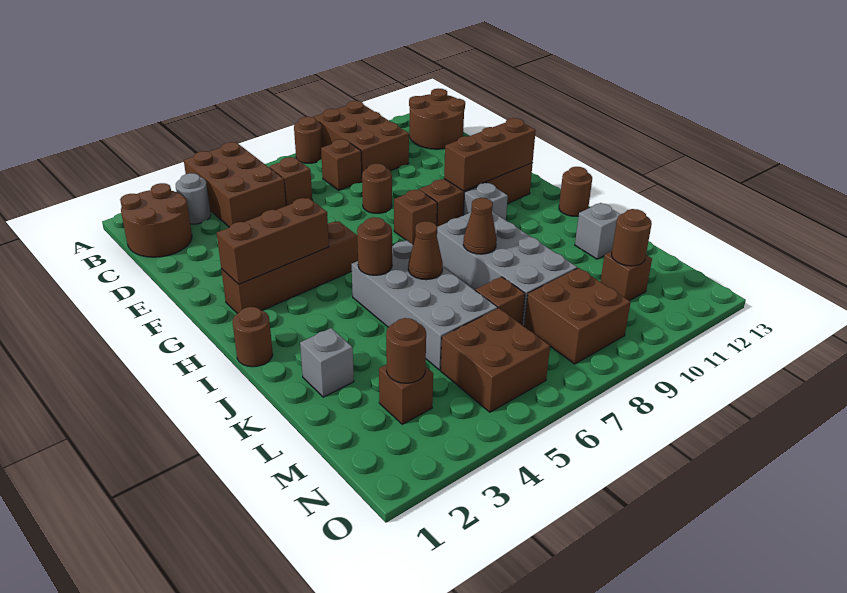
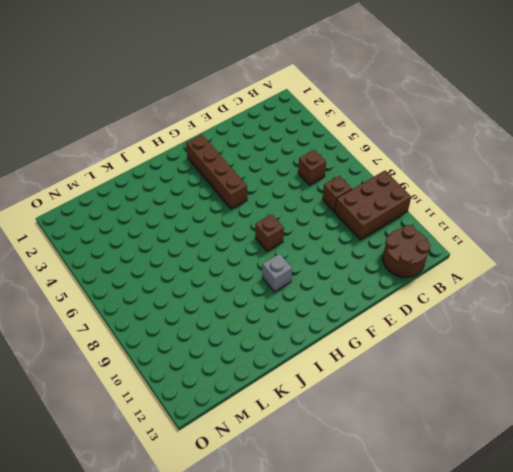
none -> brown brick A4:C5 level 1
none -> brown round brick A8 level 1
none -> brown round brick B1:C2 level 1
none -> grey round brick B3 level 1

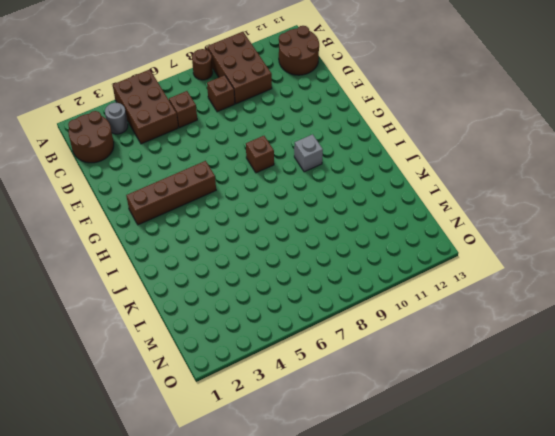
none -> brown round brick E8 level 1
none -> brown brick G9:G12 level 1
none -> brown round brick I1 level 1
none -> grey brick I5:L6 level 1

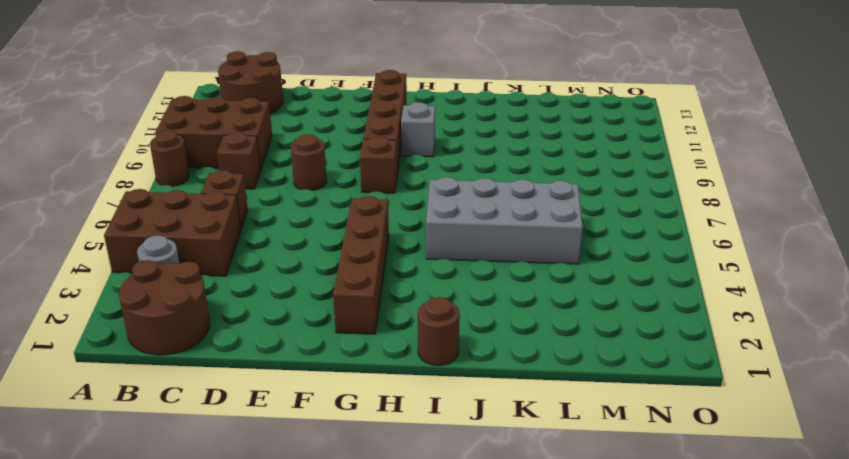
none -> grey brick I8:L9 level 1
none -> brown round brick I13 level 1
none -> grey brick K2 level 1
none -> grey brick K12 level 1

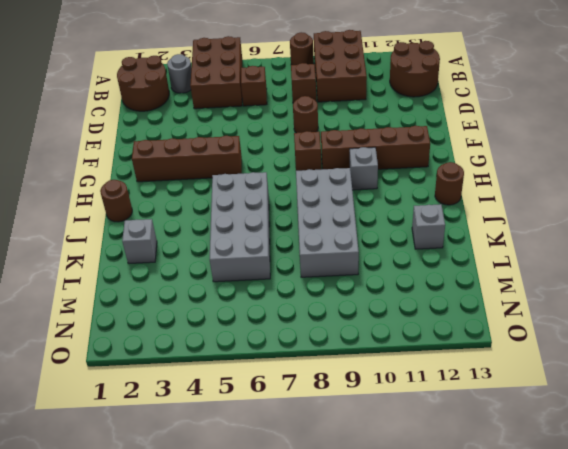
none -> brown brick L7 level 1
none -> brown brick M3 level 1
none -> brown brick M5:N6 level 1
none -> brown brick M8:N9 level 1

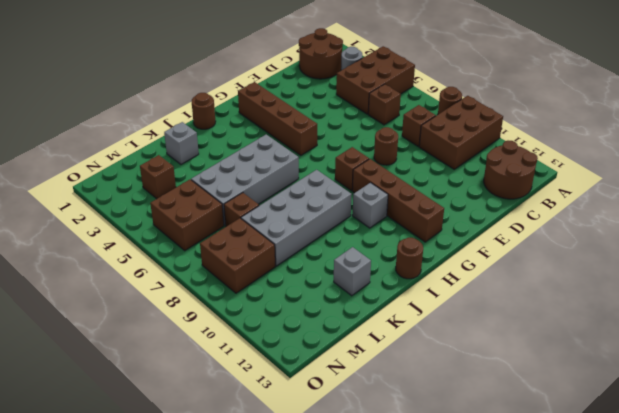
none -> brown brick M11 level 1
none -> brown brick G2:G4 level 2
none -> brown brick G10:G12 level 2
none -> brown round brick I5 level 2

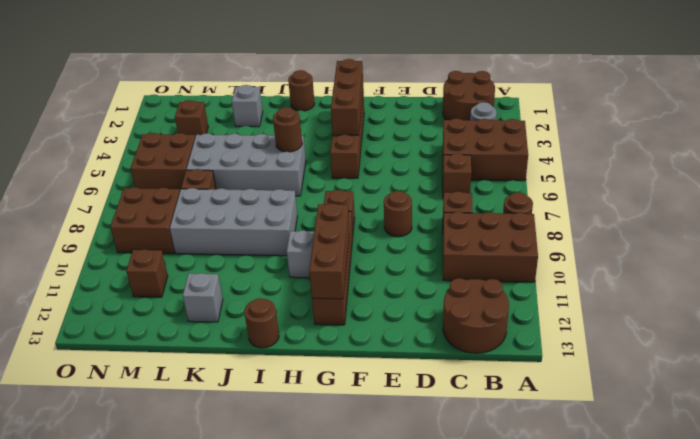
none -> brown cone J6 level 2
none -> brown cone J8 level 2
none -> brown round brick M3 level 2
none -> brown round brick M11 level 2

